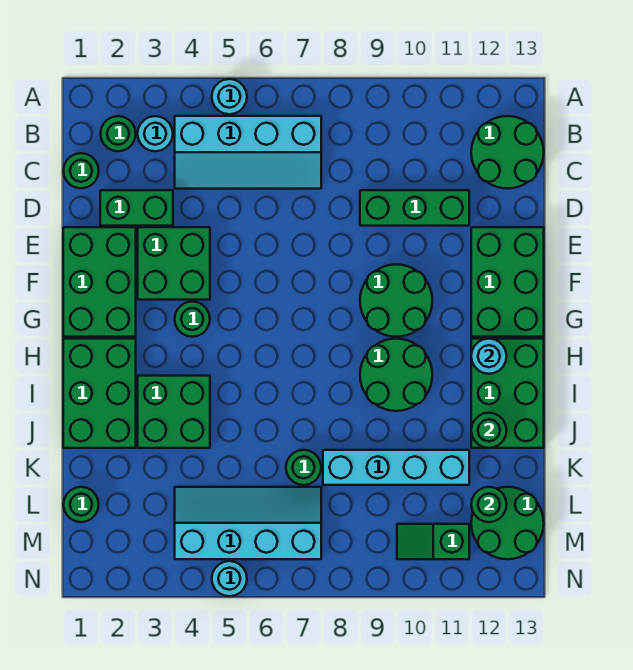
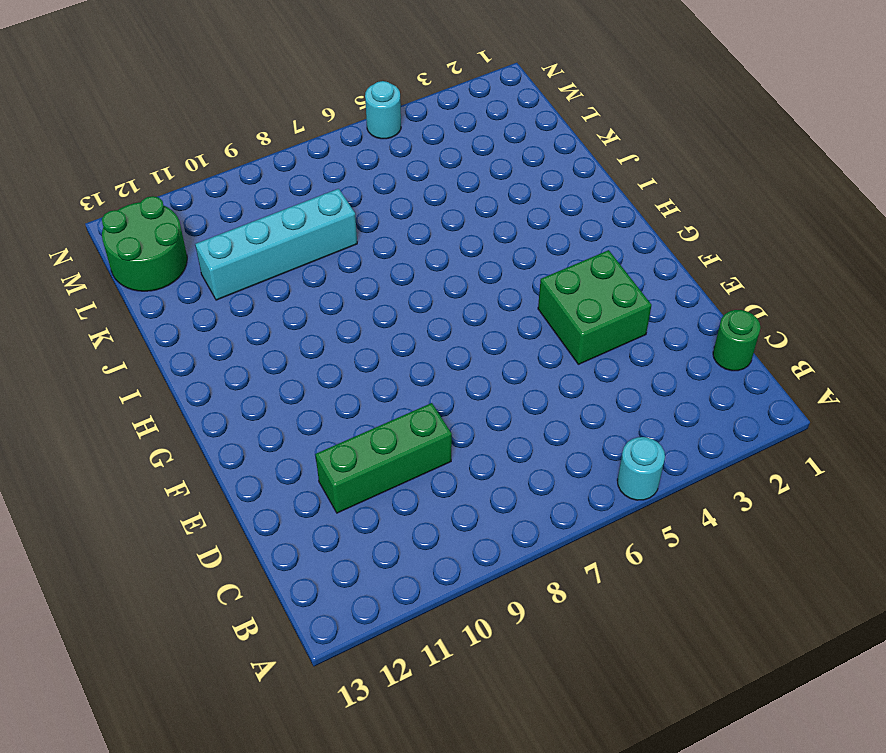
none -> green round brick B2 level 1
none -> cyan round brick B3 level 1
none -> cyan slope B4:C7 level 1 top B

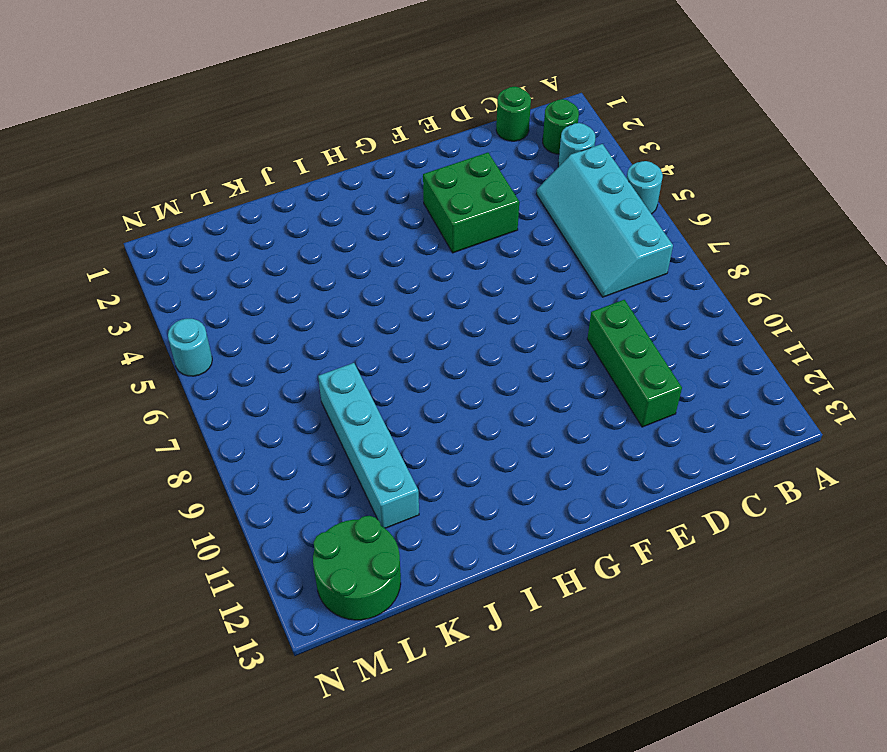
none -> green round brick B12:C13 level 1
none -> green brick D2:D3 level 1
none -> green brick E1:G2 level 1

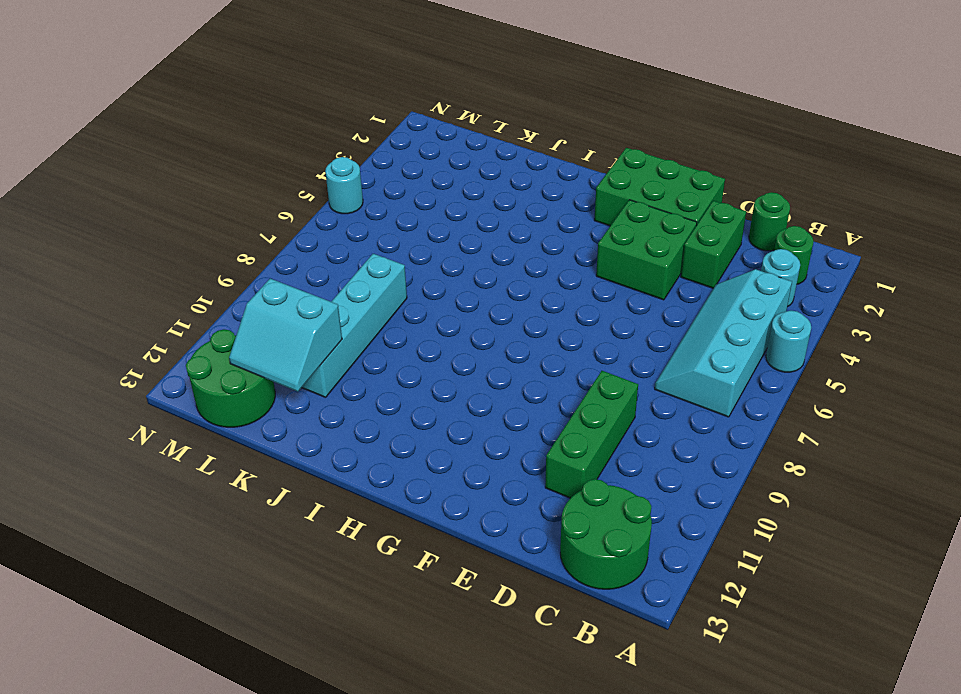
cyan slope K11:L12 level 2 top 11 -> green round brick L12 level 2
none -> green brick E12:G13 level 1
none -> green round brick F9:G10 level 1
none -> green round brick G4 level 1

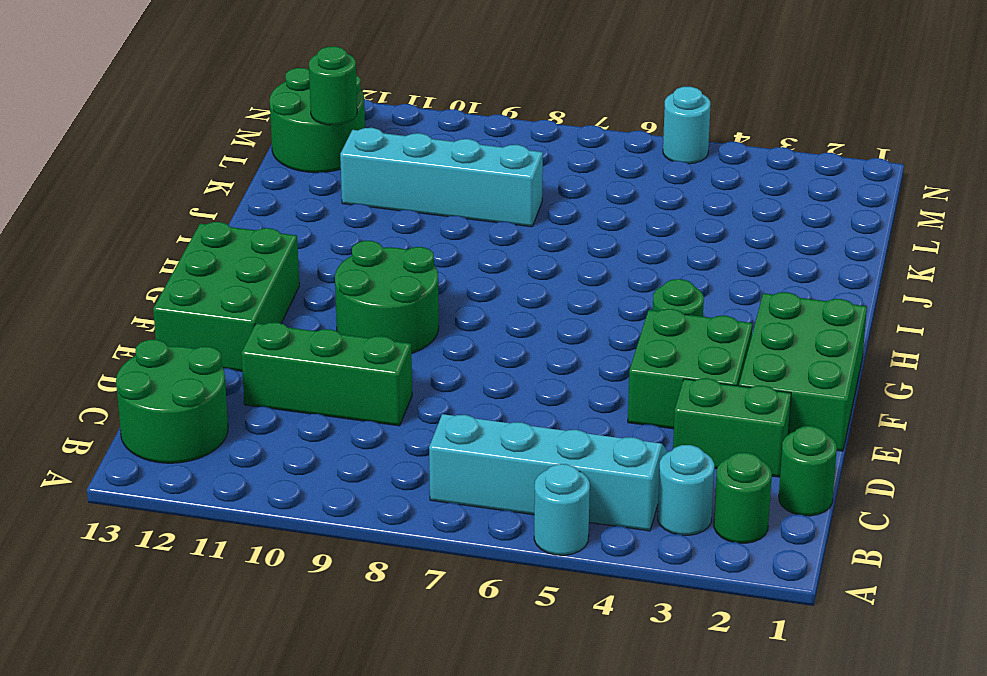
none -> green brick H1:J2 level 1
none -> green round brick H9:I10 level 1
none -> green brick H12:J13 level 1

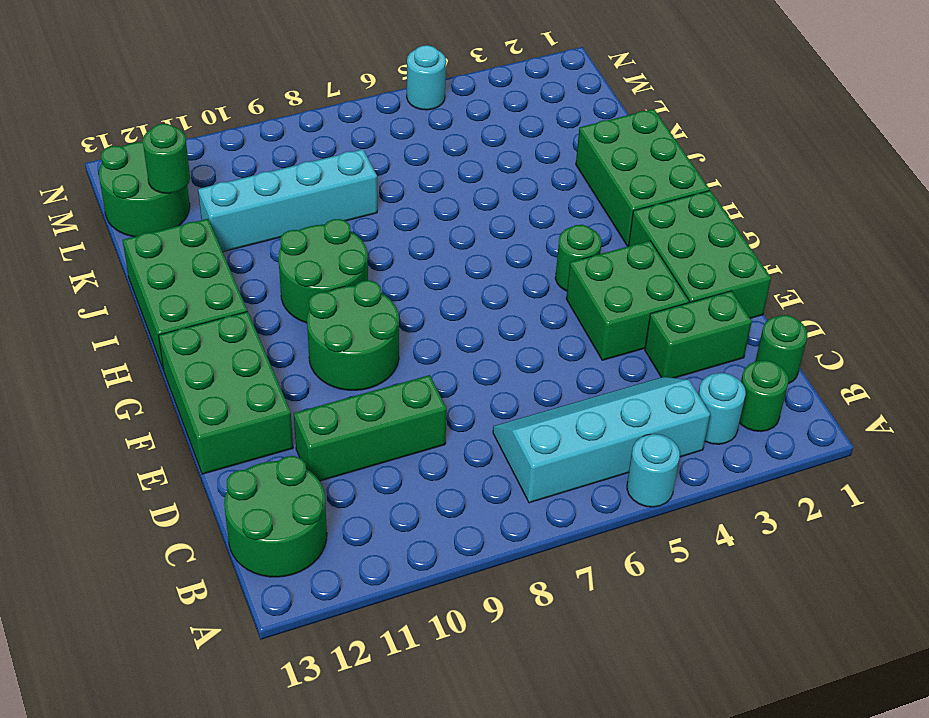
none -> green brick I3:J4 level 1
none -> green round brick K7 level 1
none -> green round brick L1 level 1

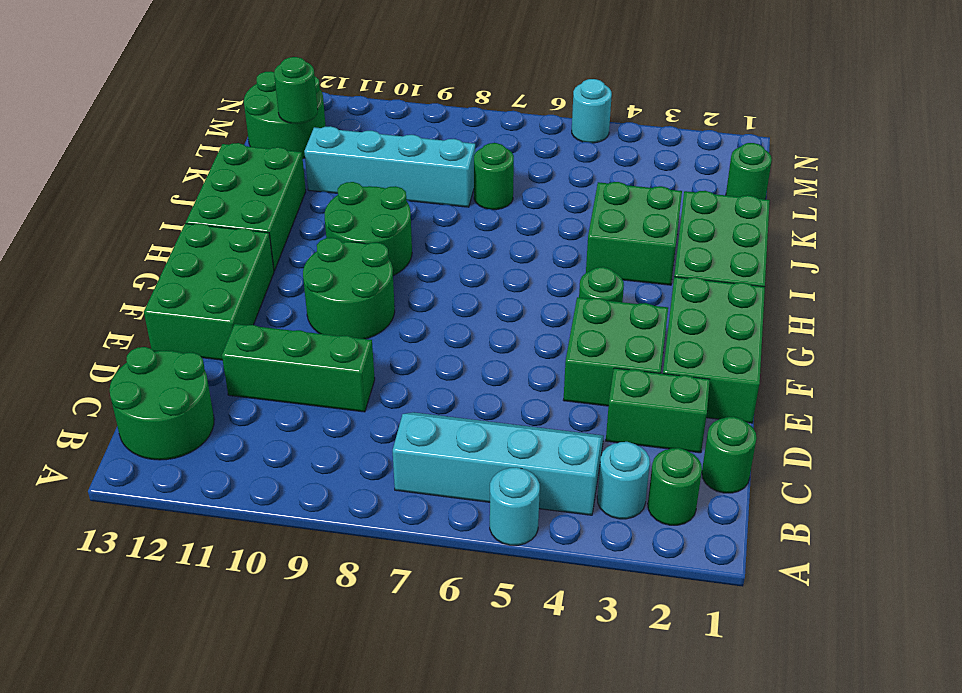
none -> cyan slope L4:M7 level 1 top M
none -> green slope M10:M11 level 1 top 11
none -> cyan round brick H12 level 2

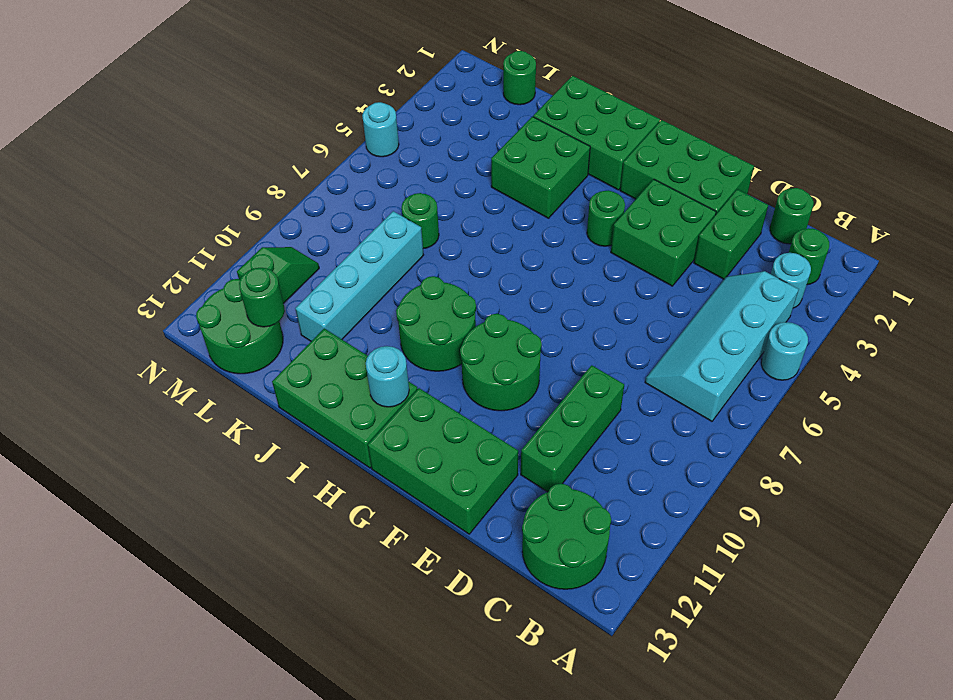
none -> cyan slope L4:M7 level 1 top M
none -> green round brick J12 level 2

